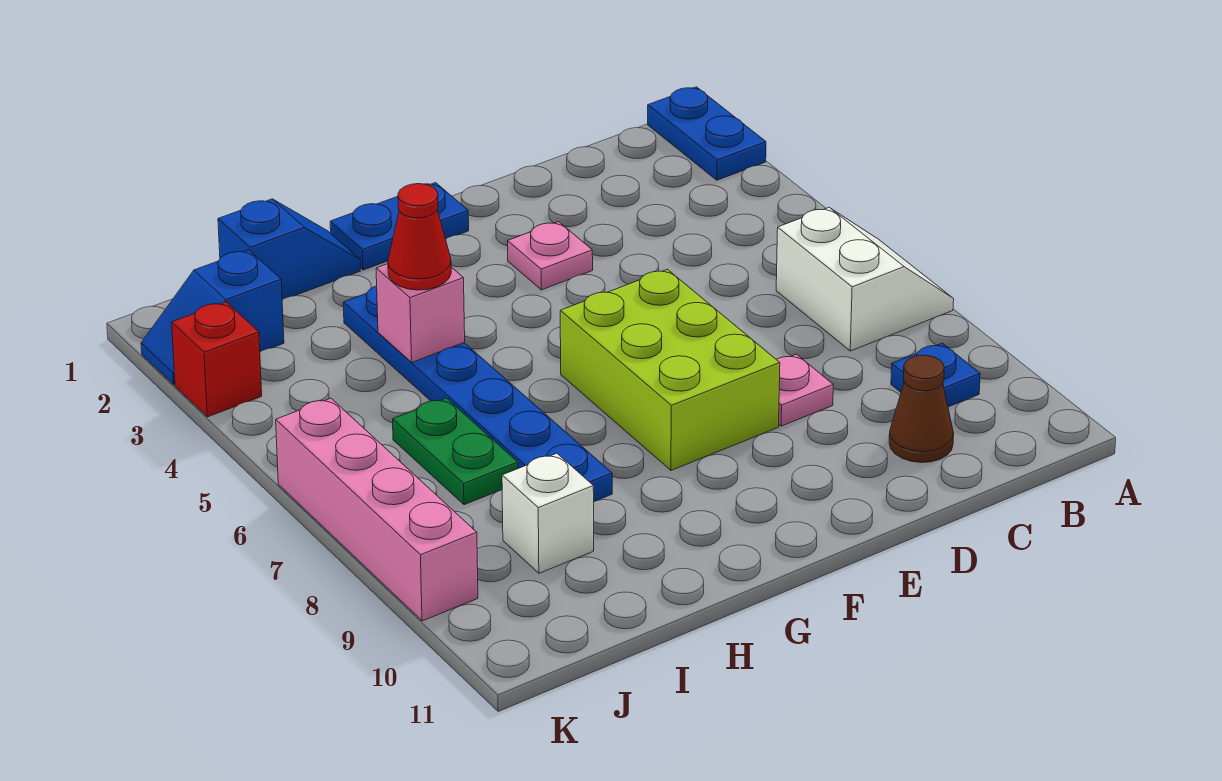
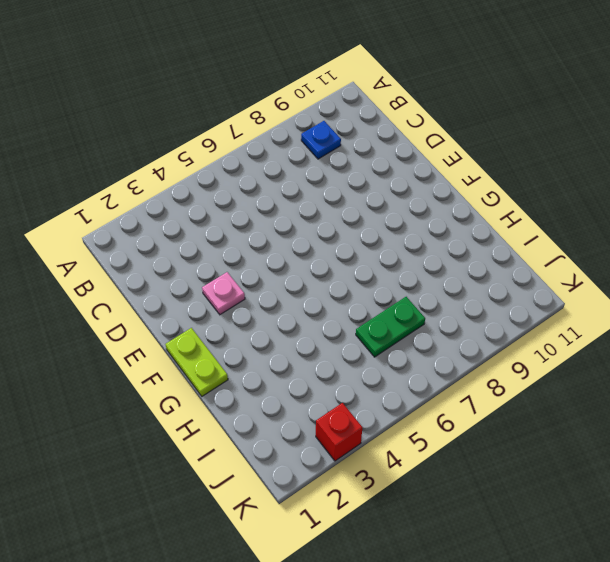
lime plate F1:G1 level 1 -> blue plate F1:G1 level 1
none -> blue plate A1:A2 level 1
none -> white slope A6:B7 level 1 top B
none -> brown cone C10 level 1

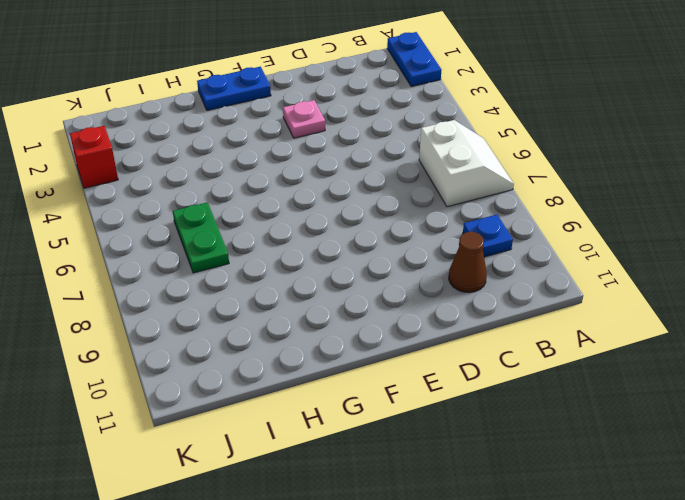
none -> pink plate D8 level 1
none -> lime brick E6:F8 level 1
none -> blue slope H1:I1 level 1 top I

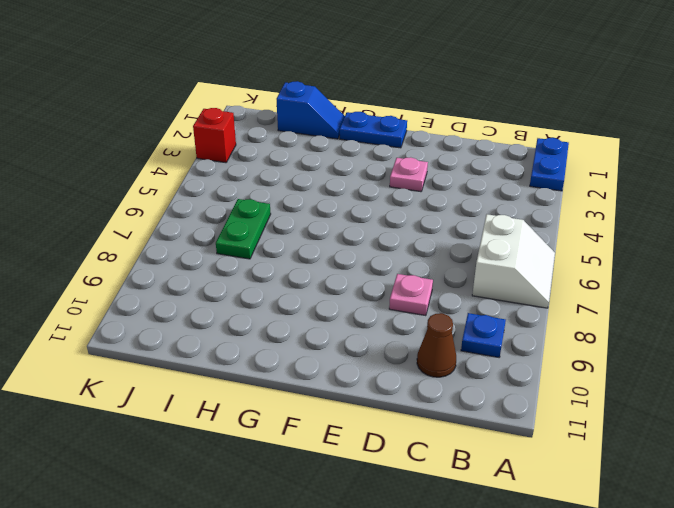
none -> lime brick E6:F8 level 1
none -> blue plate H3:H8 level 1
none -> white brick I9 level 1

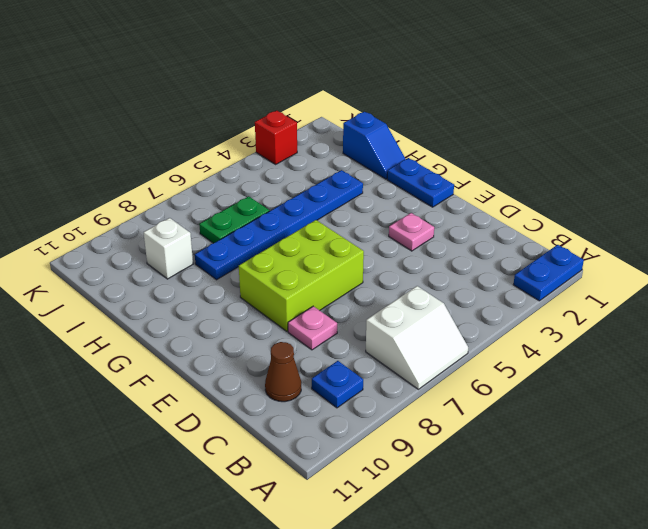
none -> blue slope J2:K2 level 1 top J
none -> pink brick K6:K9 level 1
none -> pink brick H4 level 2

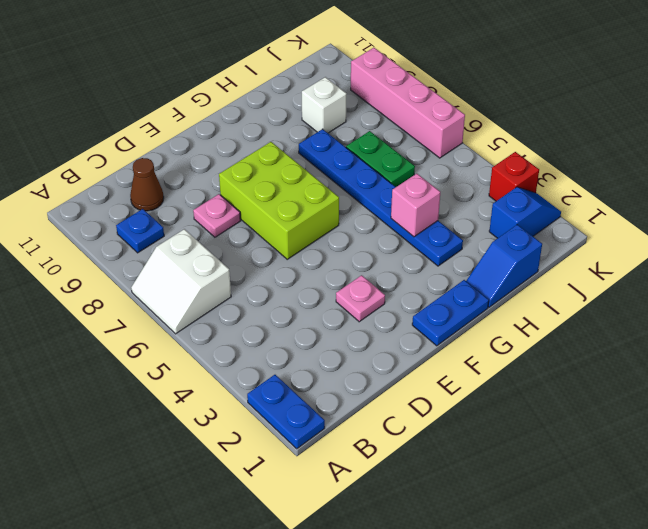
none -> red cone H4 level 3

